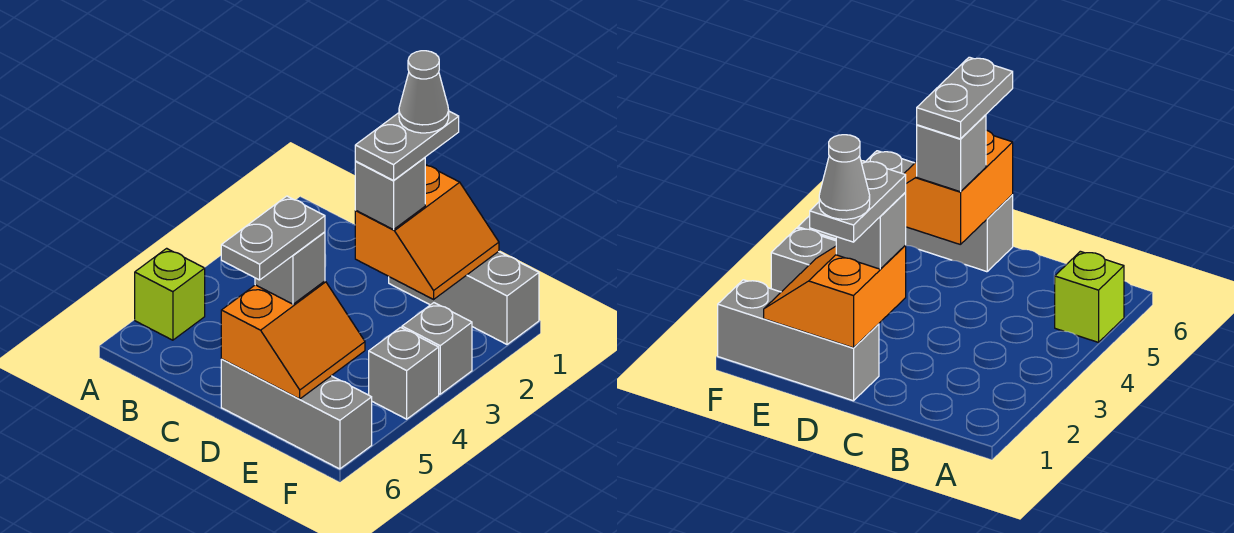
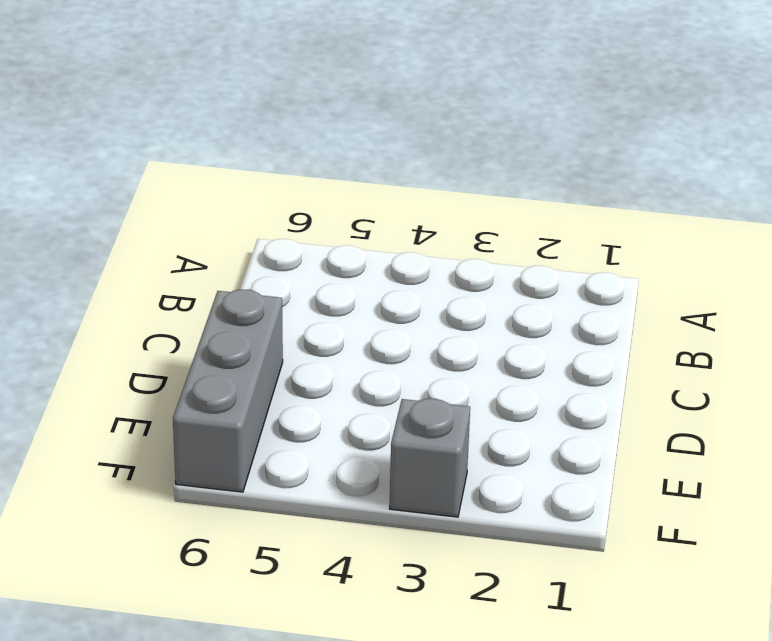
none -> lime brick A5 level 1
none -> grey brick D1:F1 level 1
none -> grey brick F4 level 1

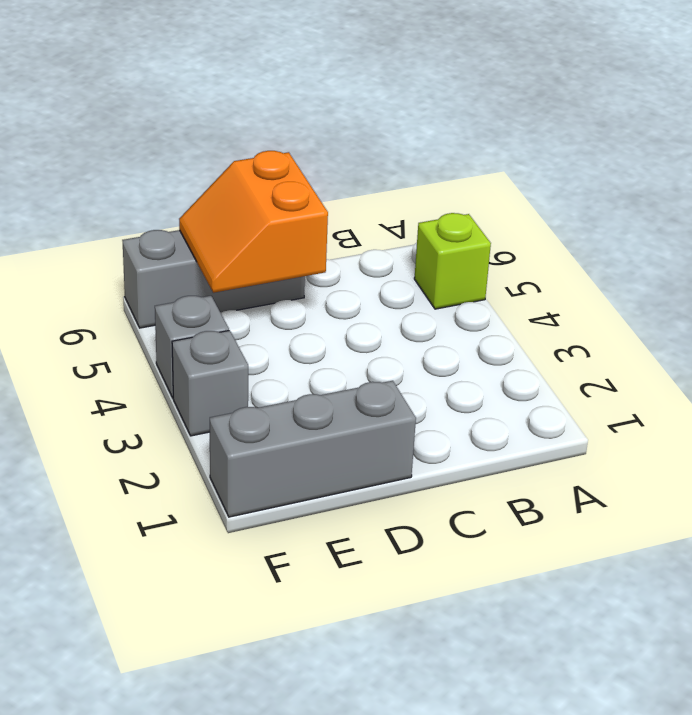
none -> orange slope D1:E2 level 2 top D
none -> grey brick D2 level 3
none -> grey brick D5 level 3

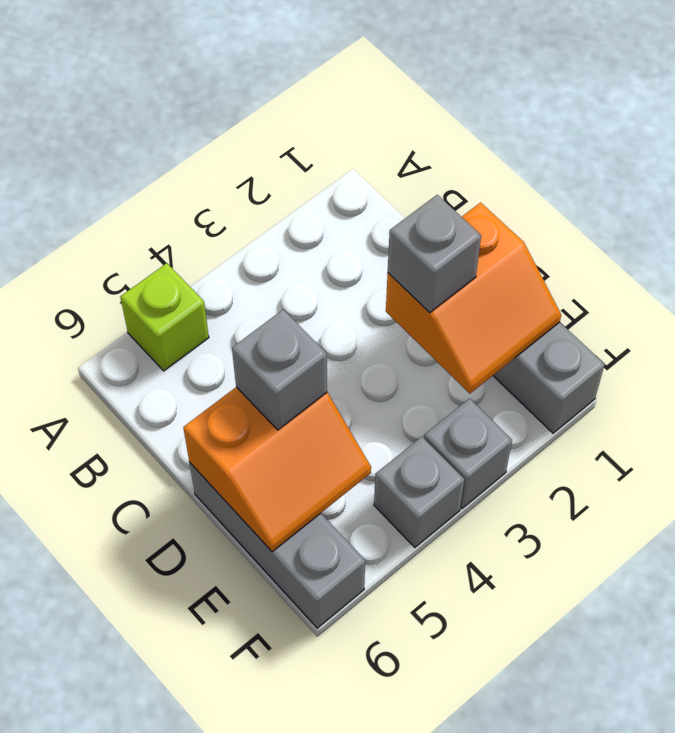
none -> grey plate D1:D2 level 4
none -> grey plate D5:D6 level 4
none -> grey cone D1 level 5

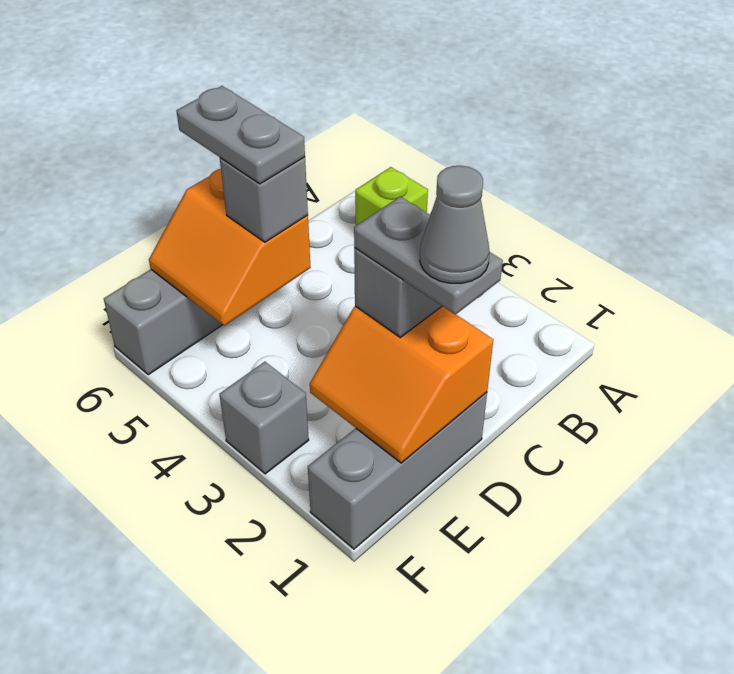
none -> grey brick F4 level 1

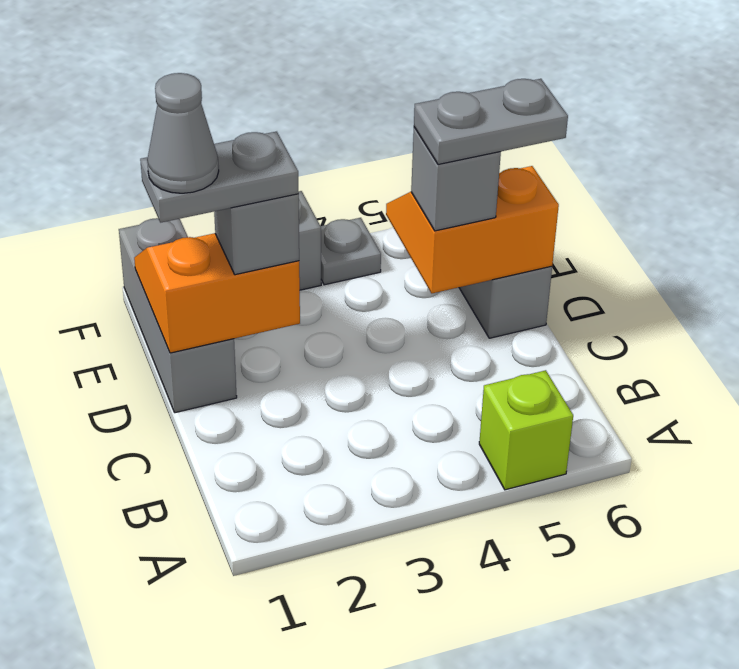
grey plate F4 level 1 -> grey brick F4 level 1

